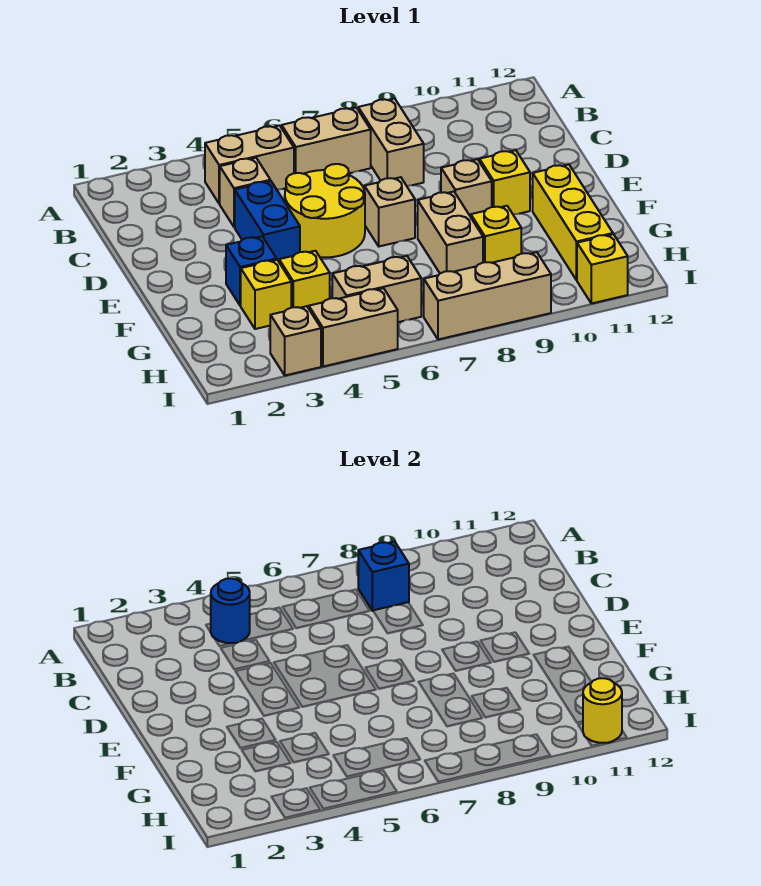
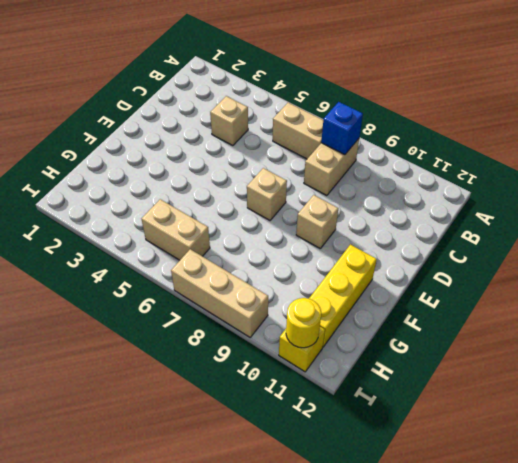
none -> tan brick B4:B5 level 1
none -> blue brick D4:E4 level 1
none -> yellow round brick D5:E6 level 1

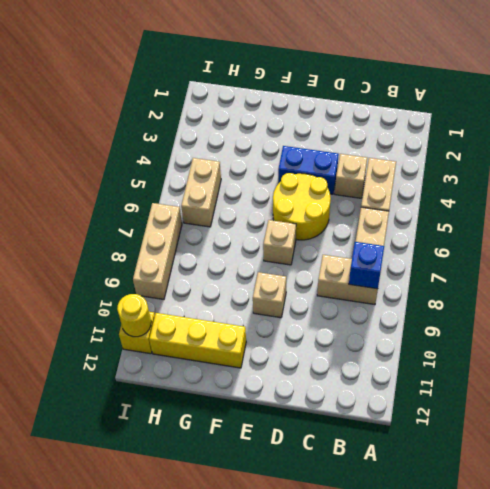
none -> yellow brick E10 level 1
none -> blue brick F3 level 1
none -> tan brick F8:G8 level 1

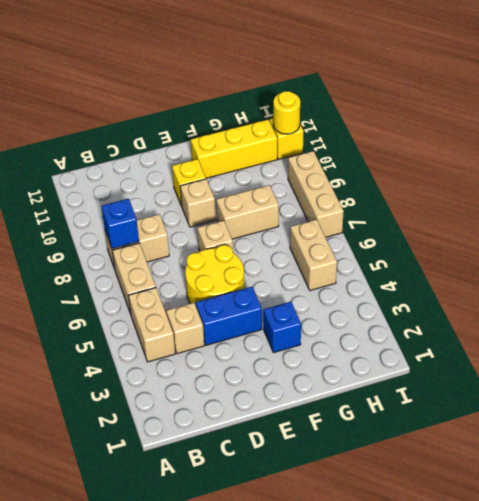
none -> yellow brick G3 level 1
none -> yellow brick G4 level 1
none -> yellow brick G9 level 1

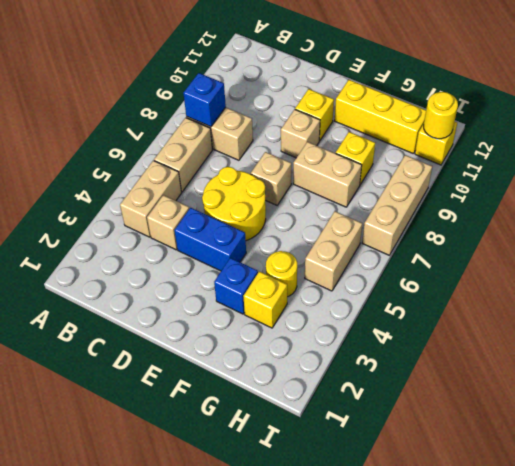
yellow round brick G4 level 1 -> yellow brick G4 level 1
none -> tan brick I3 level 1
none -> tan brick I4:I5 level 1
none -> blue round brick B4 level 2

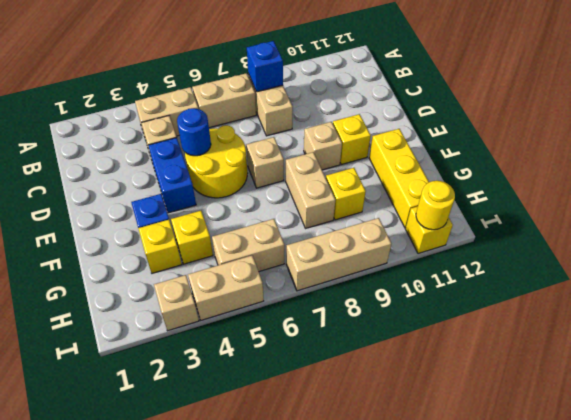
blue round brick D5 level 2 -> blue round brick B4 level 2

